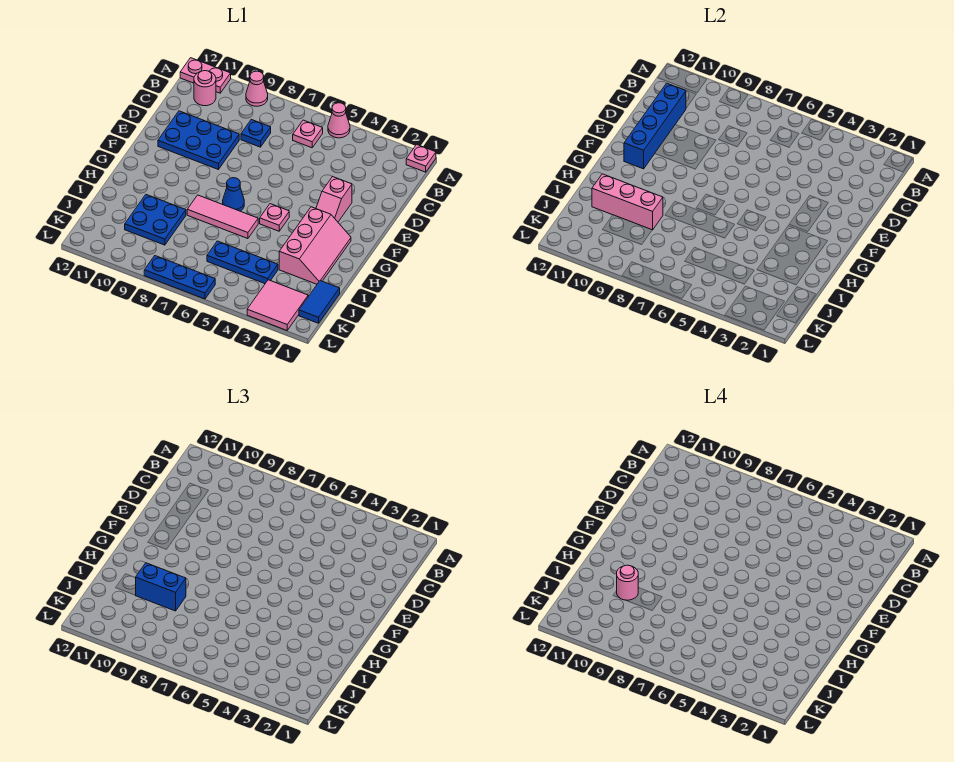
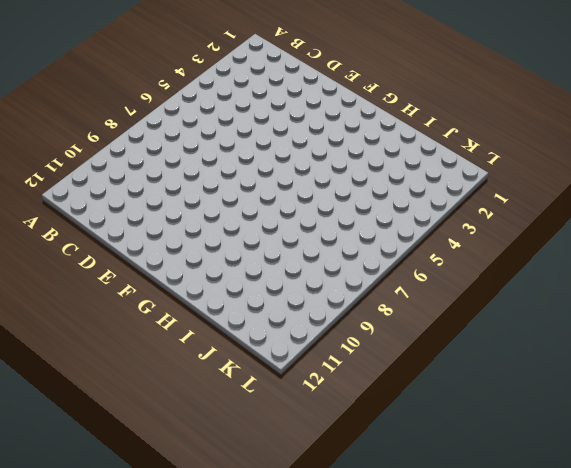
none -> pink plate A1 level 1
none -> pink cone A5 level 1
none -> pink cone A9 level 1

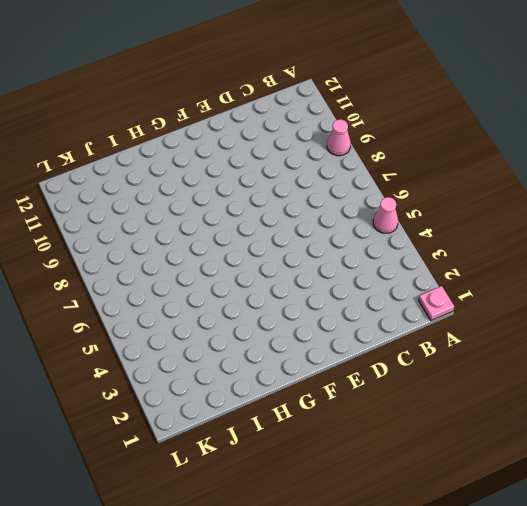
none -> pink plate A11:A12 level 1
none -> pink plate B6 level 1
none -> pink round brick B11 level 1

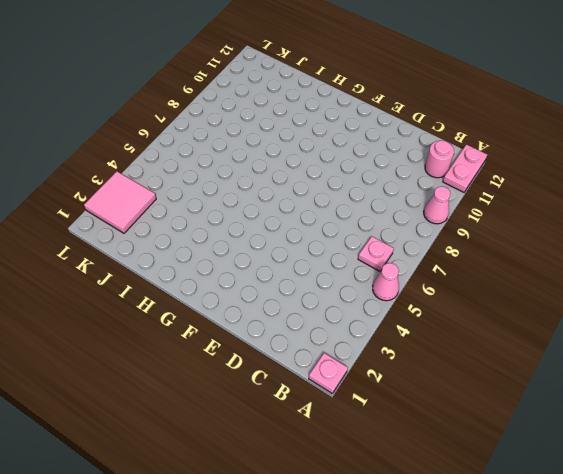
none -> blue plate C8 level 1
none -> blue plate D9:E11 level 1
none -> pink slope E3:F3 level 1 top E

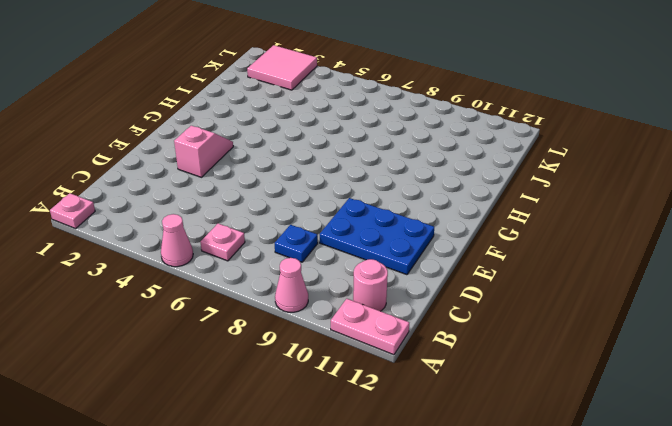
none -> pink slope G2:I3 level 1 top 3
none -> pink plate G5 level 1
none -> blue cone G7 level 1

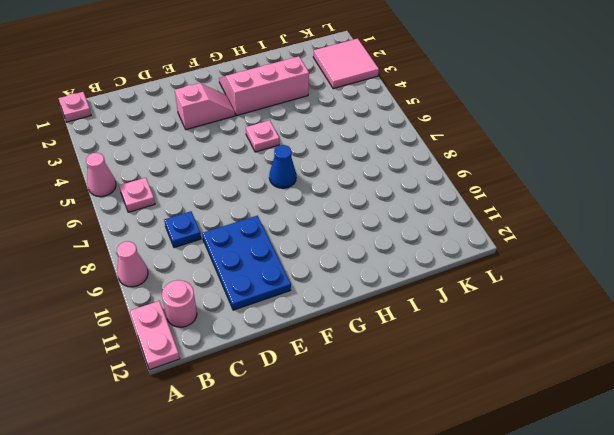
none -> pink tile H6:H8 level 1
none -> blue plate I9:J10 level 1
none -> blue tile J1:K1 level 1

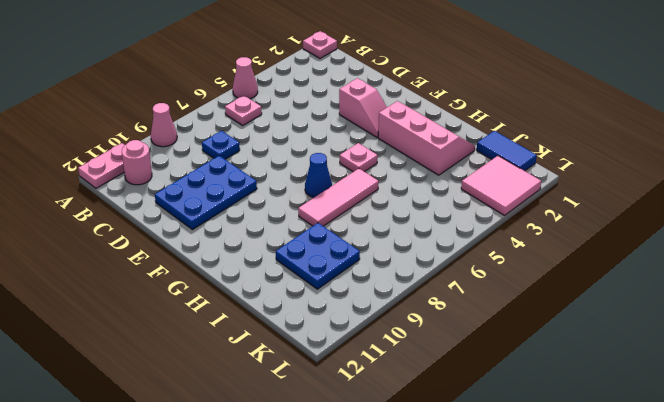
none -> blue plate J4:J6 level 1
none -> blue plate L6:L8 level 1
none -> blue brick C11:F11 level 2

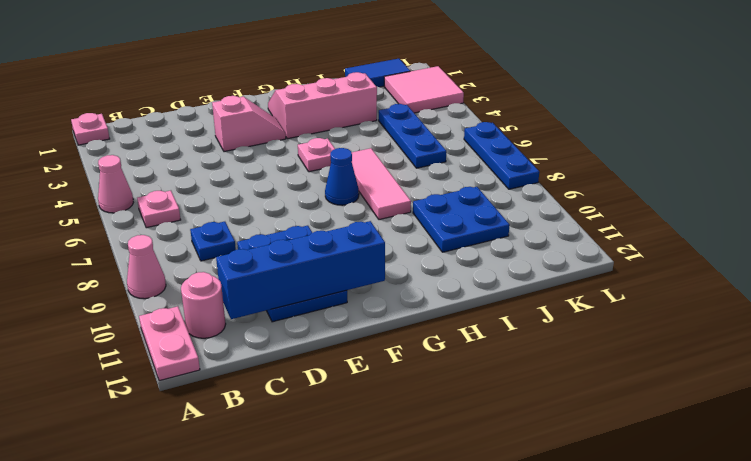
none -> pink brick I9:I11 level 2
none -> blue brick I9:I10 level 3
none -> pink round brick I10 level 4

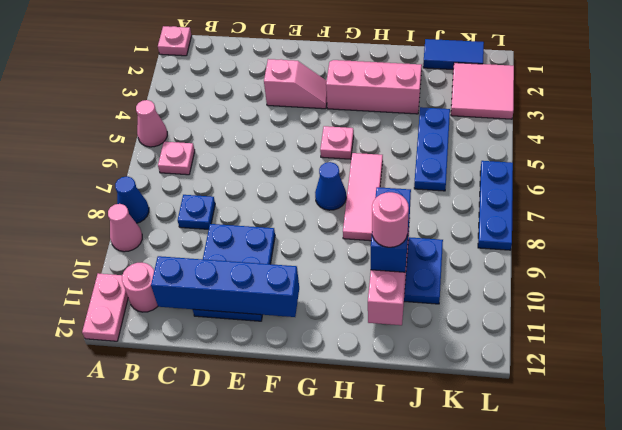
blue cone A8 level 1 -> none

